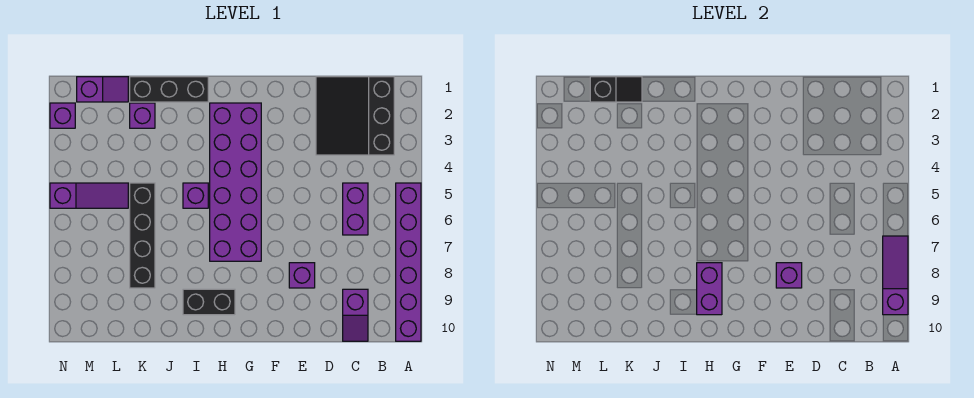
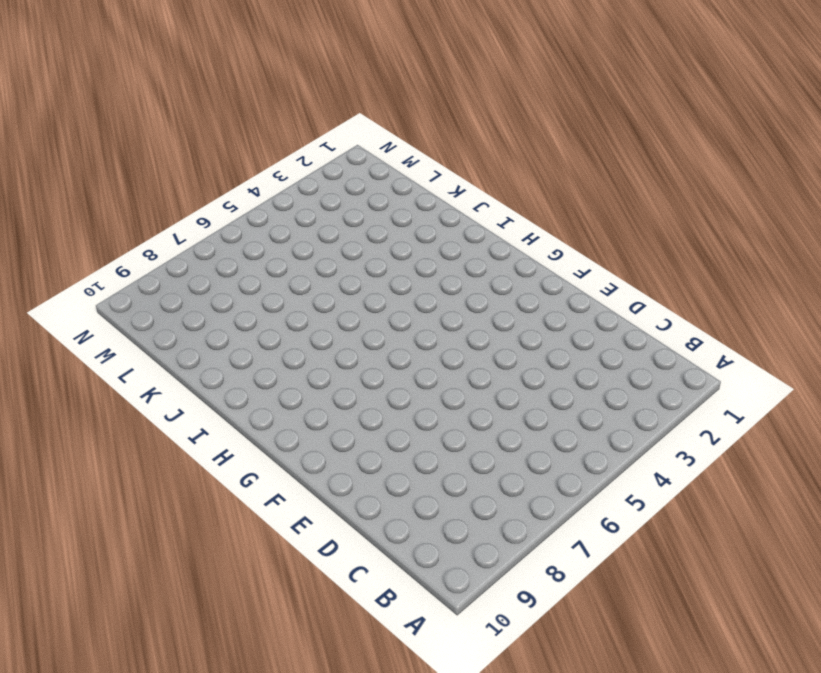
none -> purple brick A5:A10 level 1
none -> black slope B1:D3 level 1 top B
none -> purple brick C5:C6 level 1

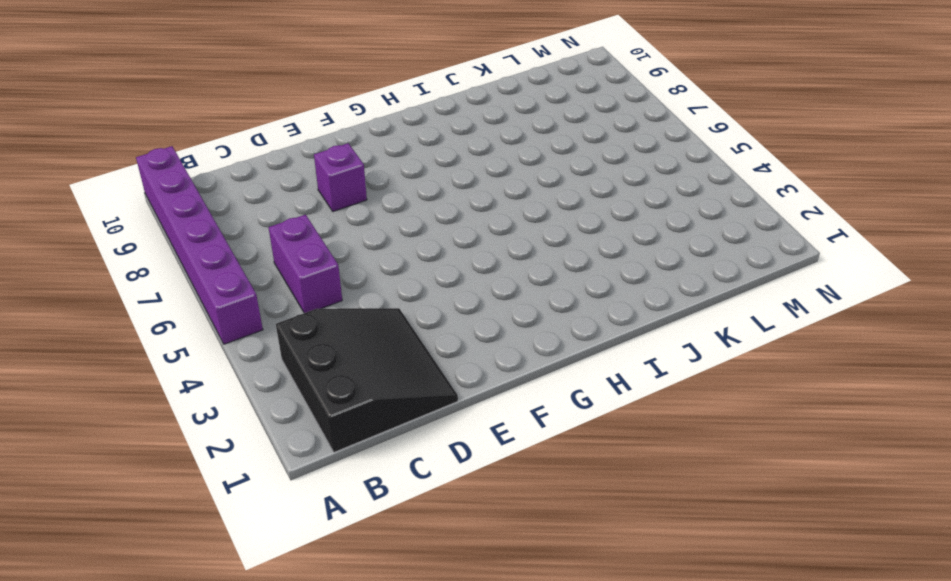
none -> purple slope C9:C10 level 1 top 9
none -> purple brick G2:H7 level 1
none -> black brick H9:I9 level 1

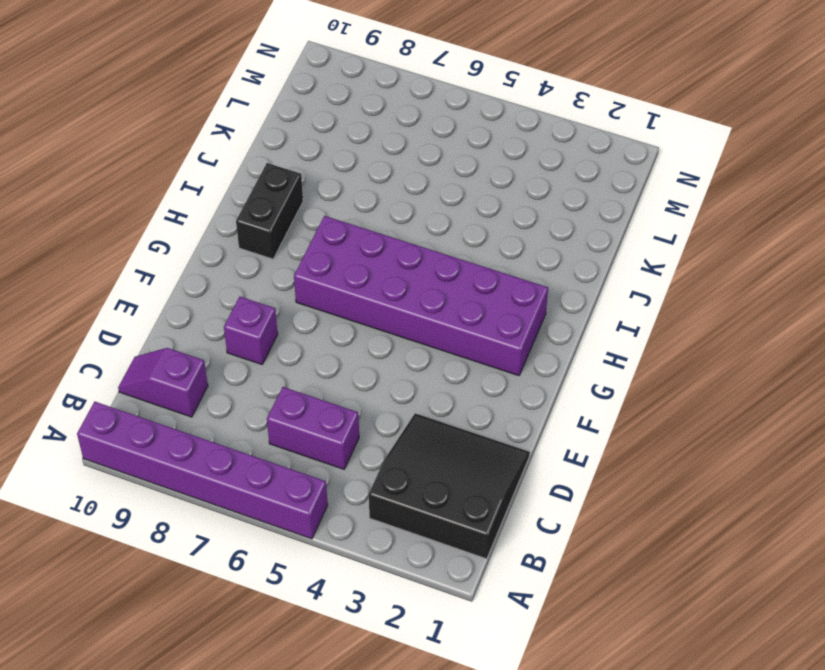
none -> black brick I1:K1 level 1
none -> purple brick I5 level 1
none -> purple brick K2 level 1

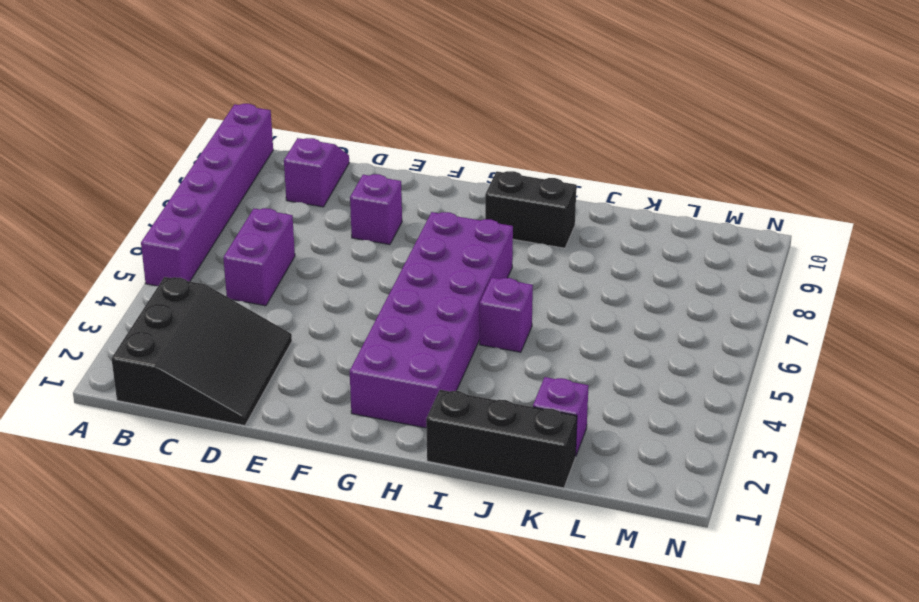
none -> black brick K5:K8 level 1
none -> purple slope L1:M1 level 1 top M
none -> purple slope L5:N5 level 1 top N

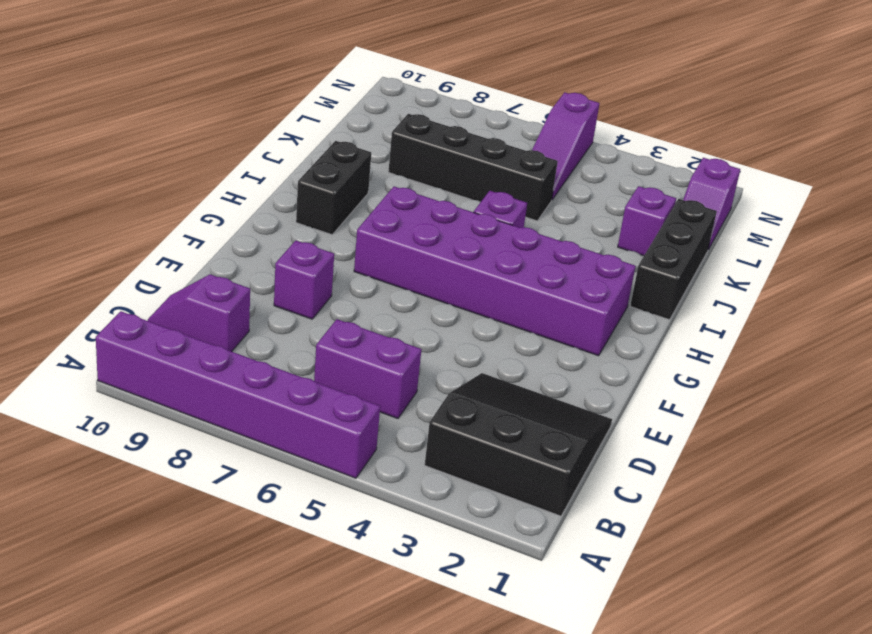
none -> purple brick N2 level 1
none -> purple slope A7:A9 level 2 top 9
none -> purple brick E8 level 2

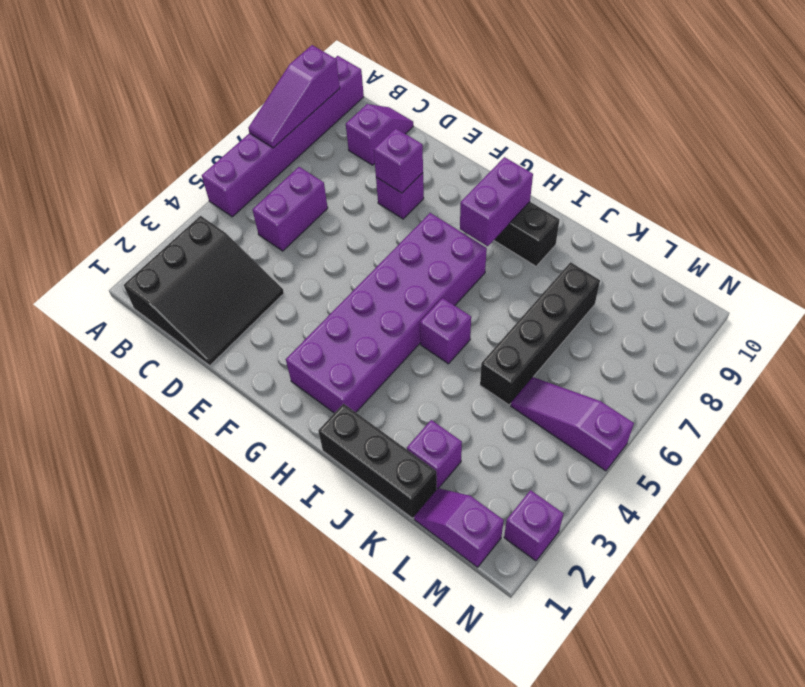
none -> black slope K1:L1 level 2 top L

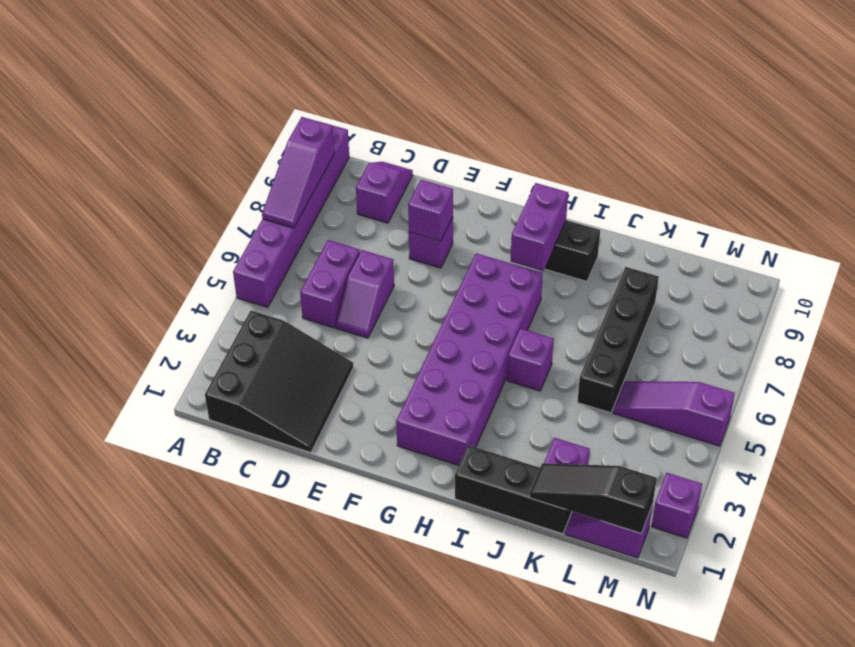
purple slope D5:D6 level 1 top 6 -> none
black slope K1:M1 level 2 top M -> black slope K1:L1 level 2 top L

